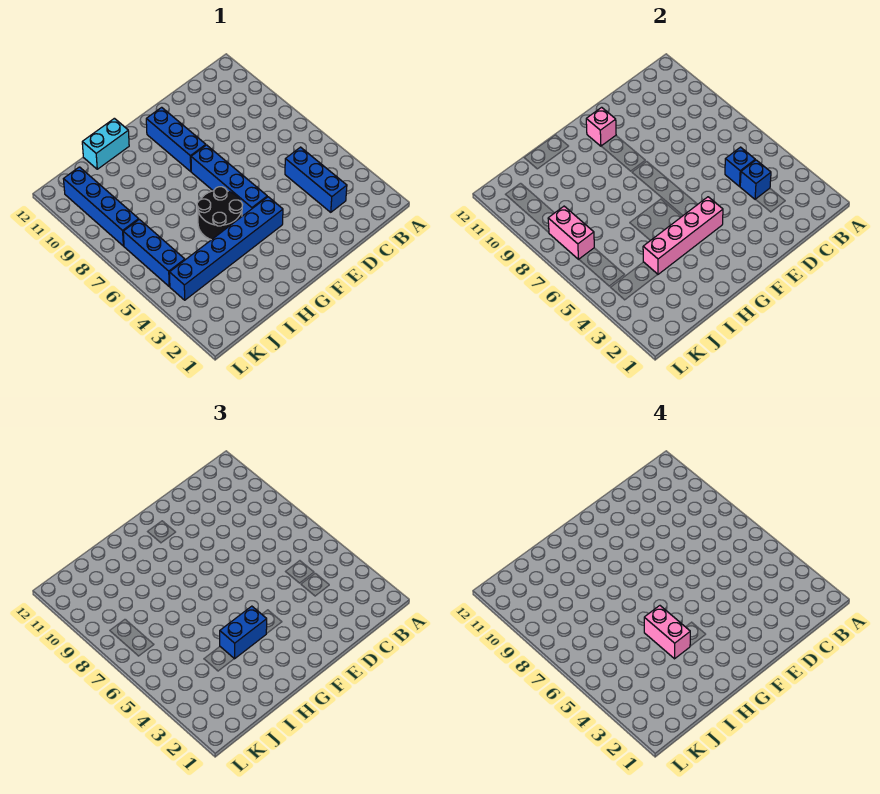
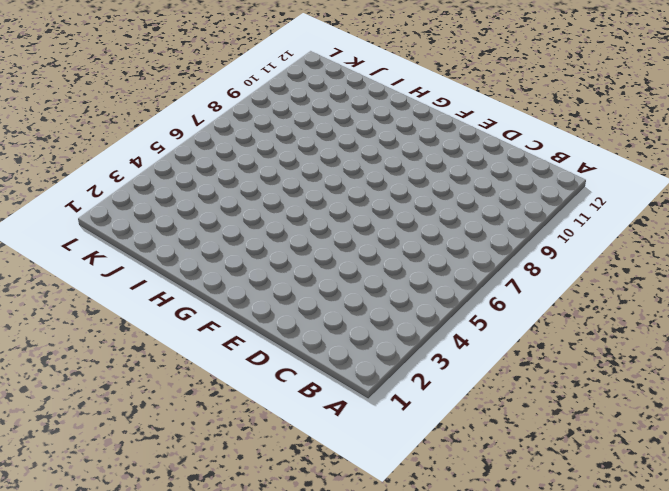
none -> blue brick C3:C5 level 1
none -> blue brick F4:K4 level 1
none -> blue brick F5:F8 level 1

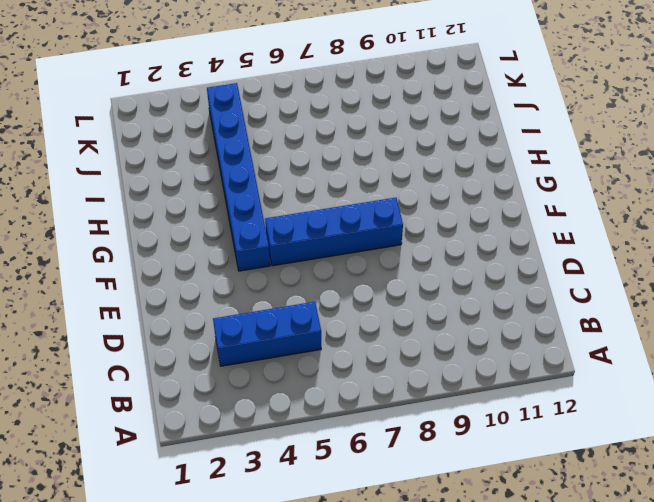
none -> blue brick F9:F11 level 1
none -> black round brick G5:H6 level 1
none -> cyan brick H12:I12 level 1

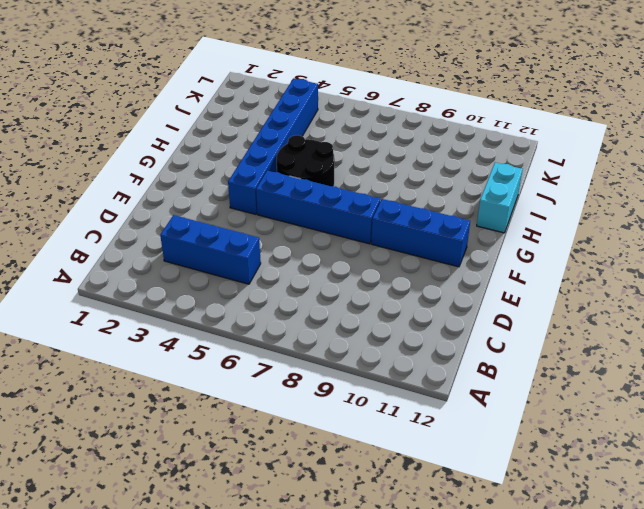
none -> blue brick K5:K7 level 1
none -> blue brick K8:K11 level 1
none -> blue brick C4 level 2

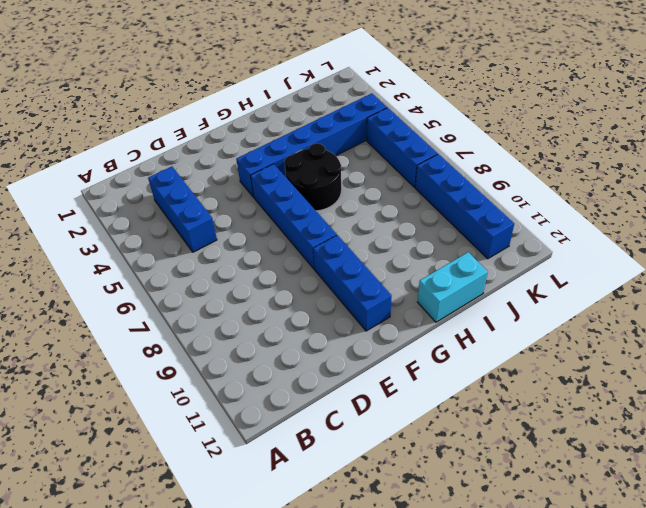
none -> blue brick C4 level 2
none -> blue brick C5 level 2
none -> pink brick F4:I4 level 2

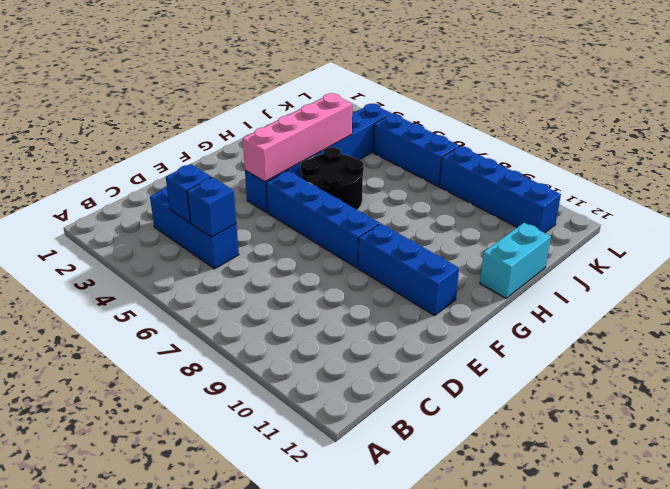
none -> pink brick F11 level 2
none -> pink brick K7:K8 level 2
none -> blue brick G4:H4 level 3

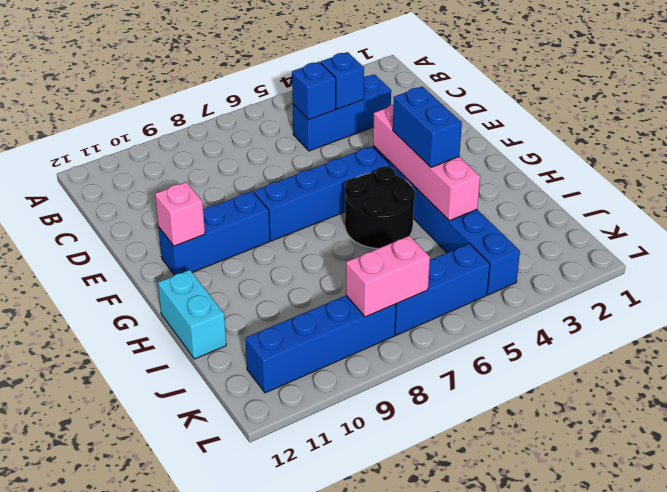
none -> pink brick H4:H5 level 4

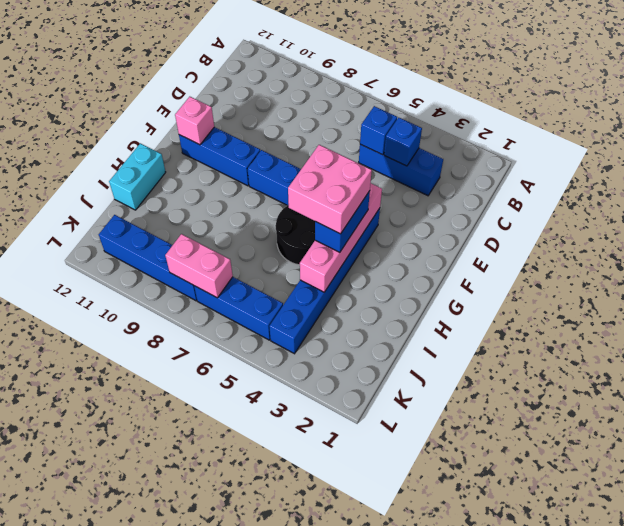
pink brick G4:H5 level 4 -> pink brick H4:H5 level 4

